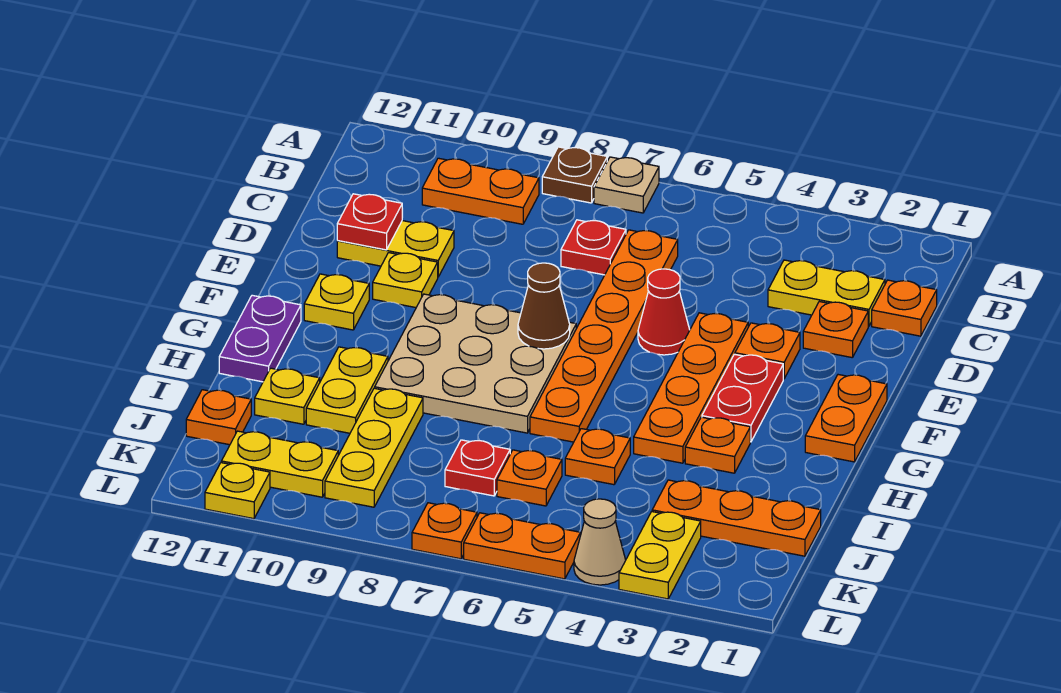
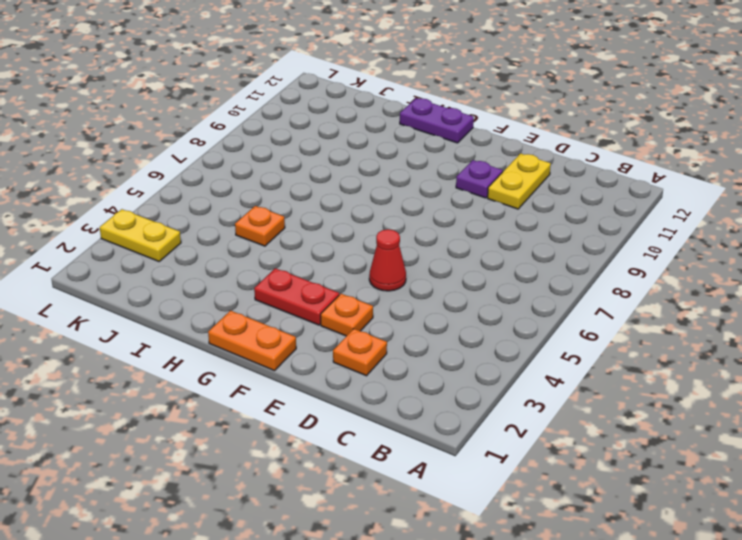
purple plate E10 level 1 -> yellow plate E10 level 1
none -> tan plate A7 level 1
none -> brown plate A8 level 1
none -> orange plate B9:B10 level 1
none -> orange plate C1 level 1

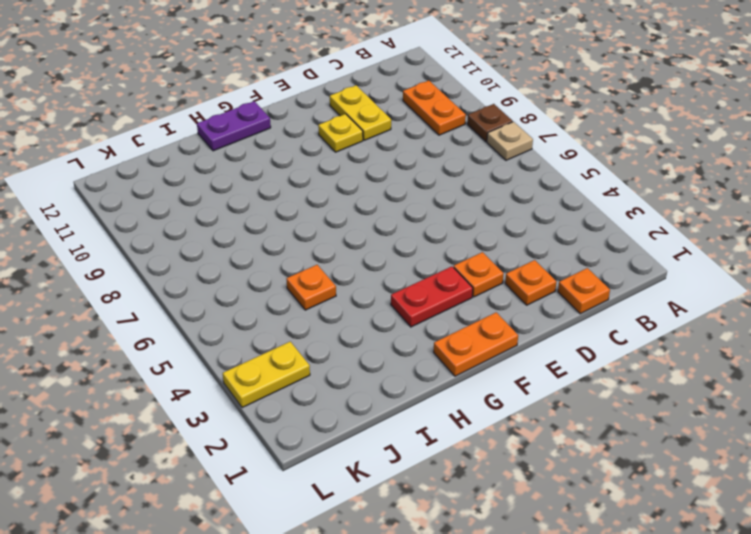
none -> yellow plate C2:C3 level 1
none -> orange plate C6:H6 level 1
none -> red plate C7 level 1
none -> orange plate E4:H4 level 1

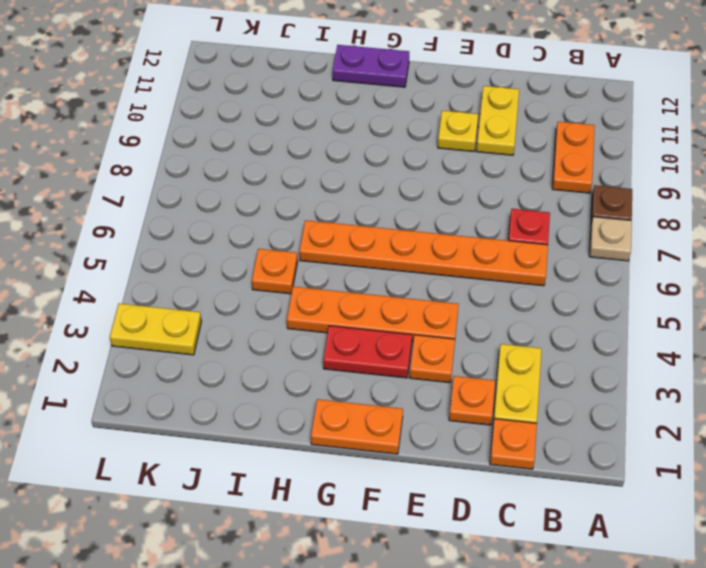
none -> red cone E5 level 1
none -> tan plate F7:H9 level 1
none -> yellow plate F11 level 1
none -> orange plate H3 level 1

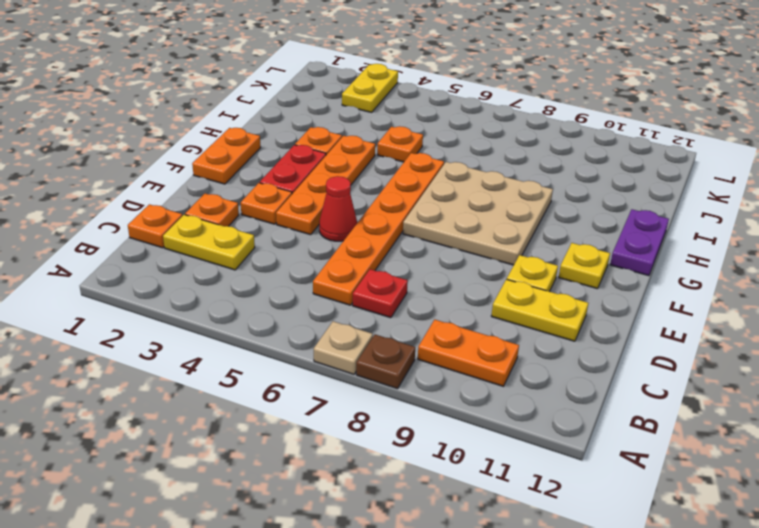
none -> yellow plate H10:I10 level 1
none -> yellow plate I9:K9 level 1
none -> yellow plate I11 level 1
none -> orange plate J1:J3 level 1

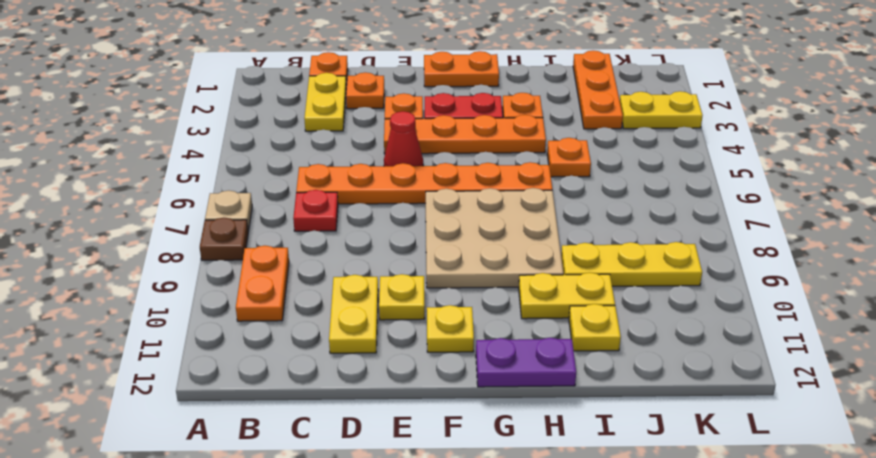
none -> orange plate J6 level 1
none -> red plate J7 level 1
none -> orange plate J12 level 1
none -> yellow plate K10:K11 level 1

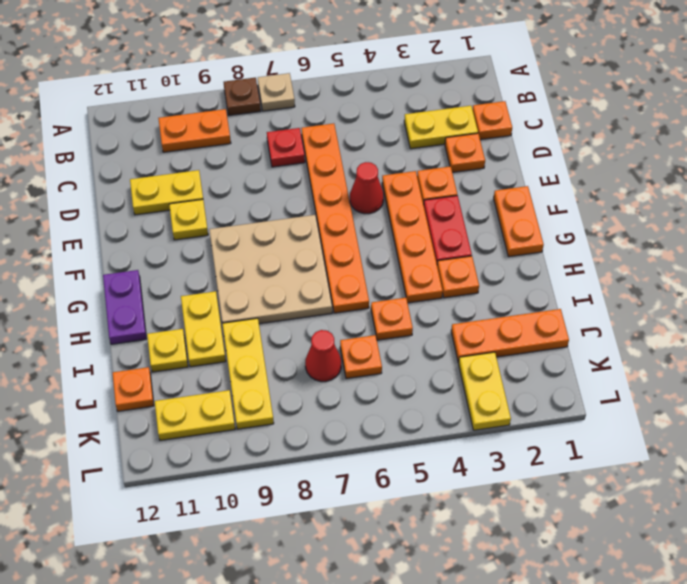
red cone J7 level 1 -> red plate J7 level 1
none -> yellow plate F11 level 1
none -> tan cone L4 level 1
none -> orange plate L5:L6 level 1
none -> orange plate L7 level 1

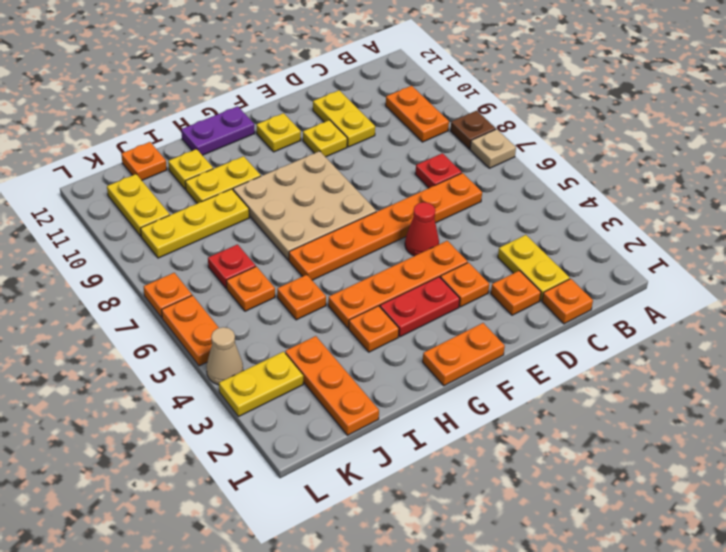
none -> yellow plate L11 level 1
none -> red plate D11 level 2
none -> brown cone F7 level 2

